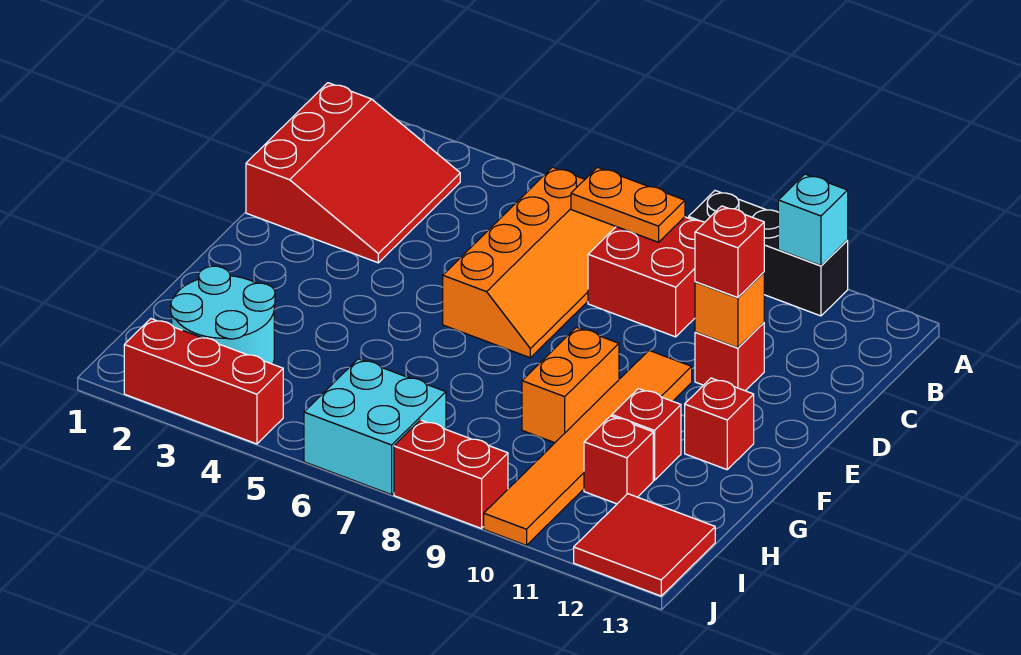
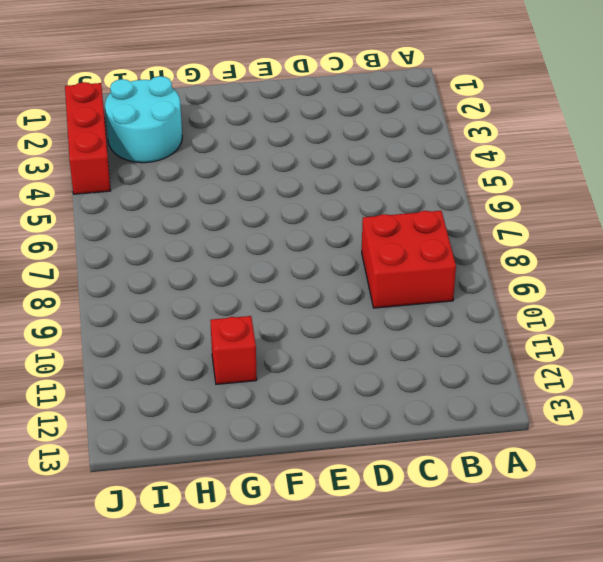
none -> black brick A9:A11 level 1
none -> red slope B1:D3 level 1 top 1
none -> orange slope B6:E7 level 1 top 6

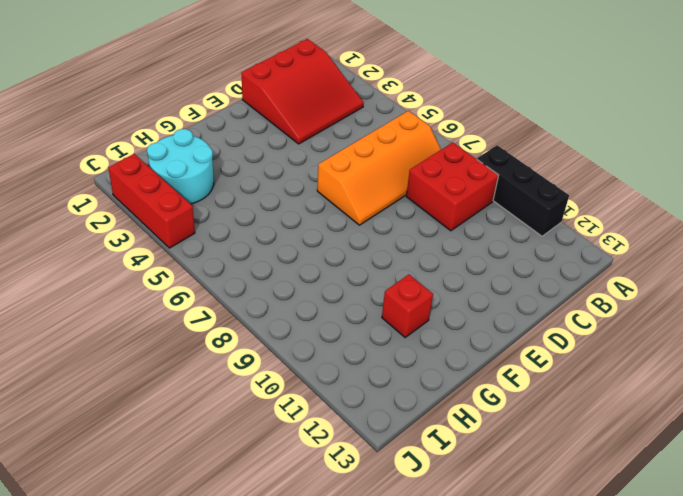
none -> red brick D11 level 1
none -> orange tile E10:J10 level 1
none -> orange brick F9:G9 level 1

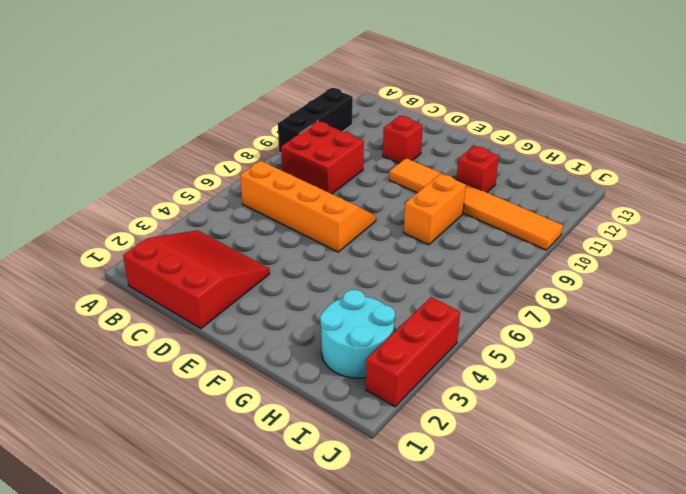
orange brick G8:G9 level 1 -> orange brick F9:G9 level 1
none -> red brick F12 level 1
none -> red brick H11 level 1
none -> cyan brick I6:J7 level 1

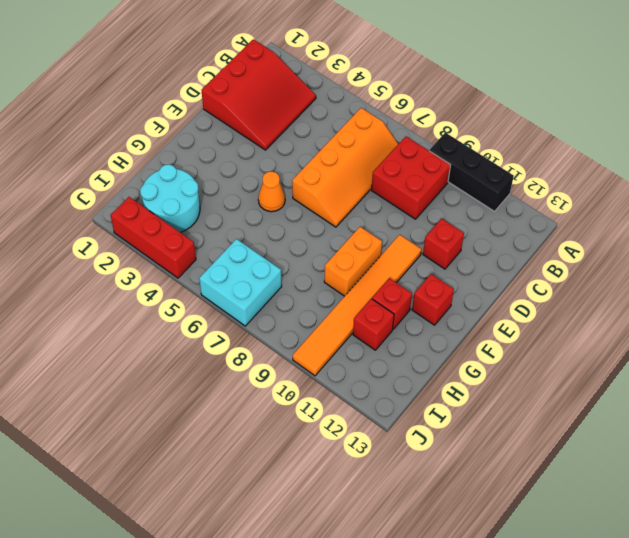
orange cone F5 level 1 -> none
none -> red tile I12:J13 level 1
none -> red brick J8:J9 level 1
none -> cyan brick A11 level 2

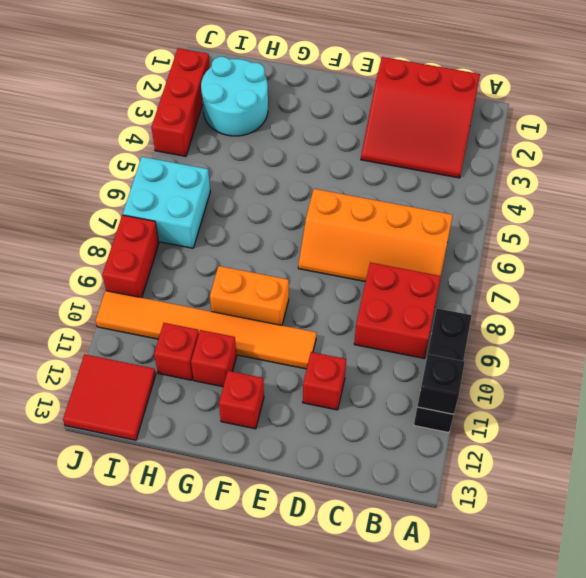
black brick A11 level 2 -> cyan brick A11 level 2
none -> orange plate B7:B8 level 2
none -> orange brick D11 level 2
none -> red brick D11 level 3

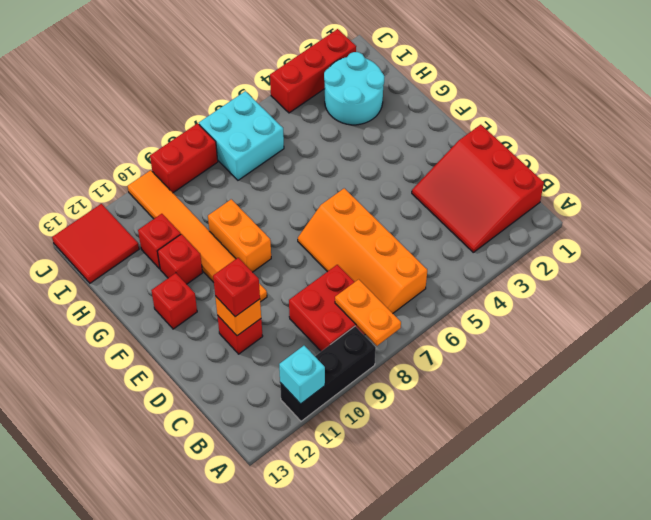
orange plate A8:B8 level 2 -> orange plate B7:B8 level 2

